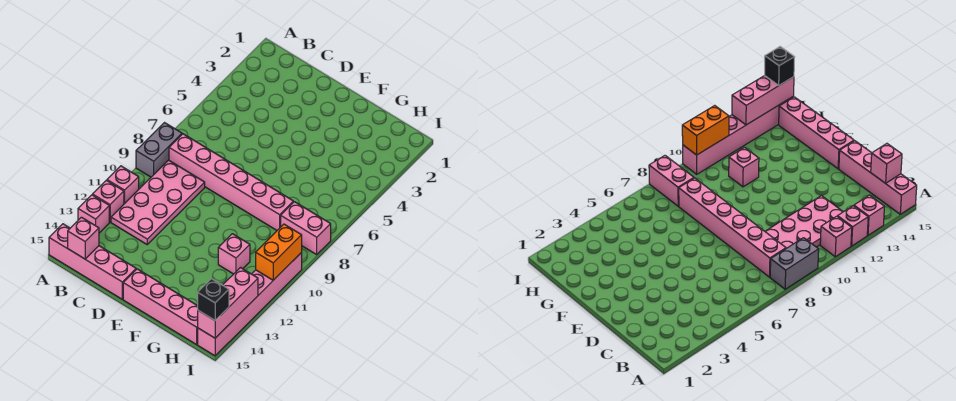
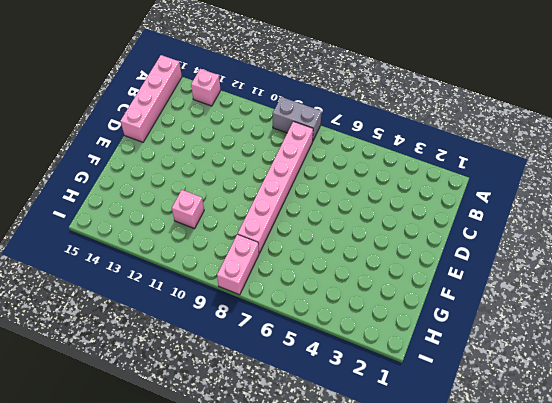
none -> pink brick A11 level 1
none -> pink brick A12 level 1
none -> pink plate B9:C12 level 1

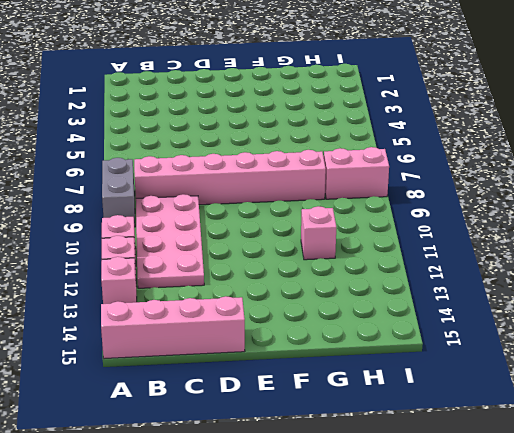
none -> pink brick E15:H15 level 1
none -> pink brick I10:I15 level 1
none -> pink brick B15 level 2

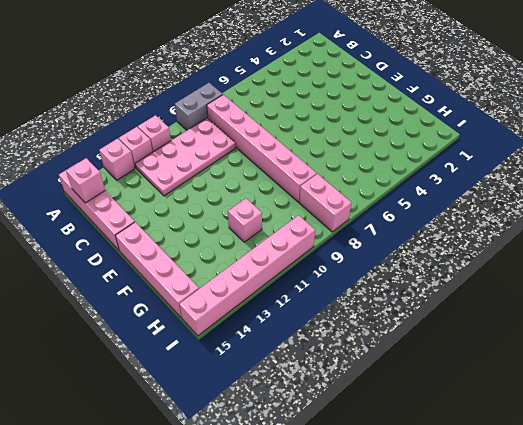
none -> orange brick I10:I11 level 2
none -> pink brick I13:I15 level 2
none -> black brick I15 level 3

